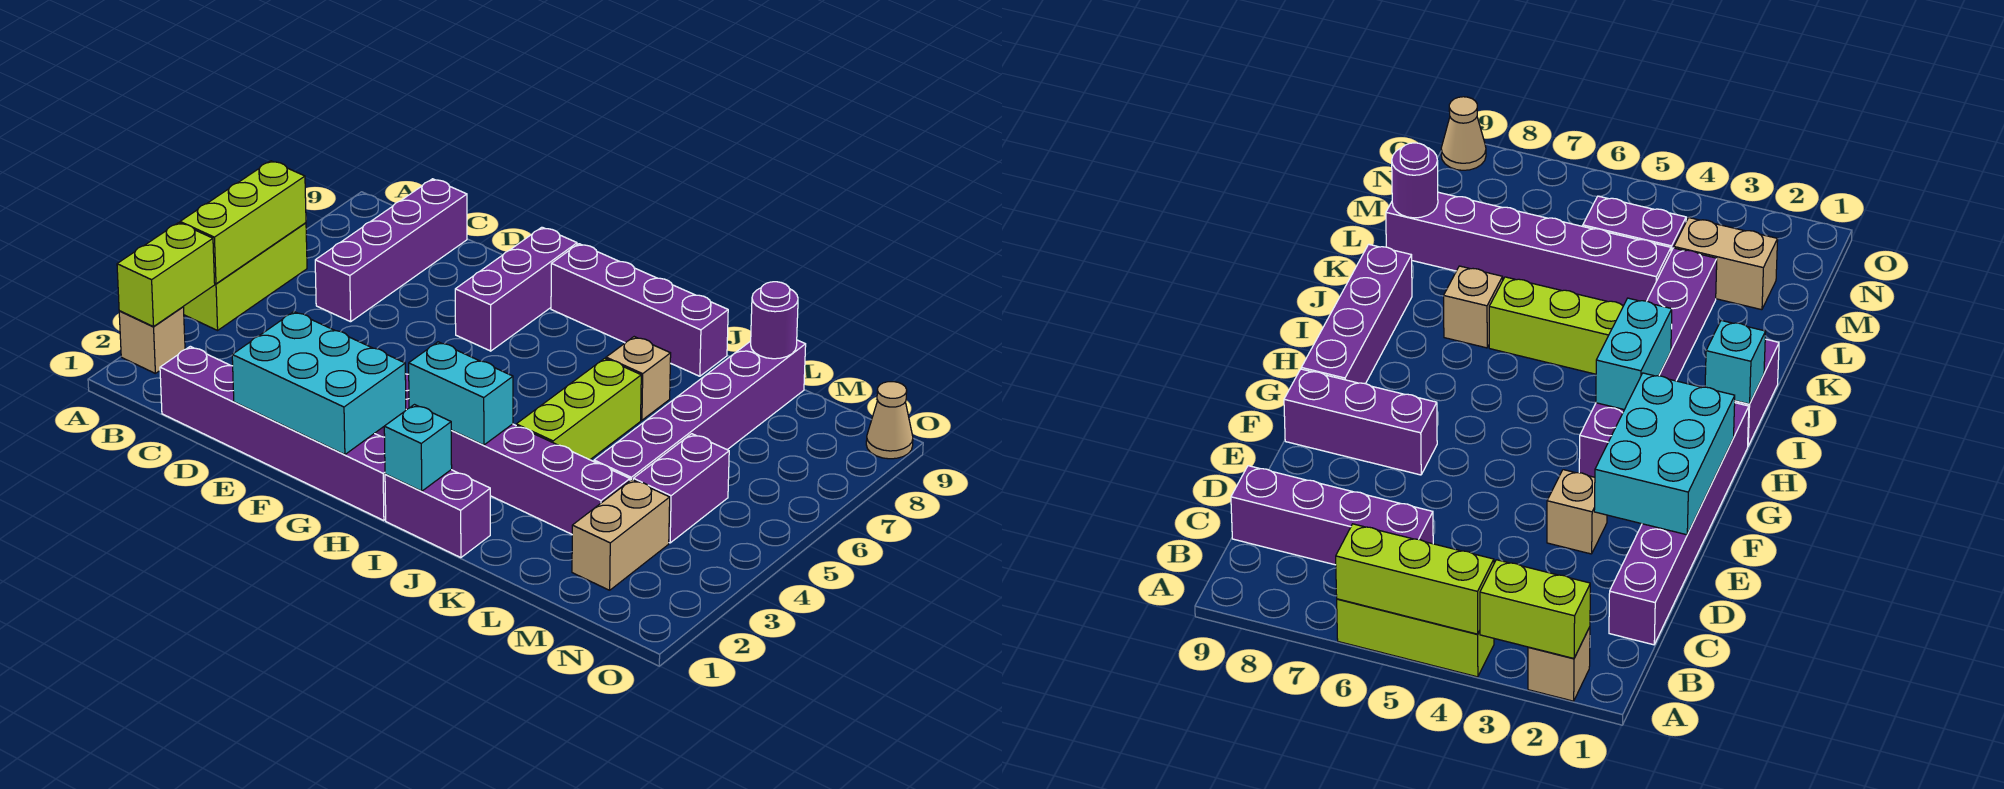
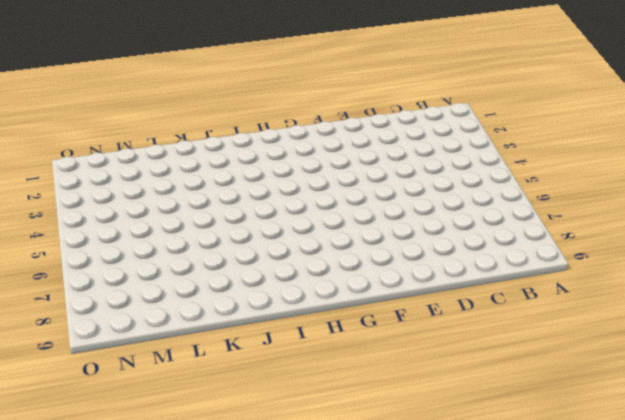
none -> tan brick A2 level 1
none -> lime brick A4:A6 level 1
none -> purple brick C1:H1 level 1

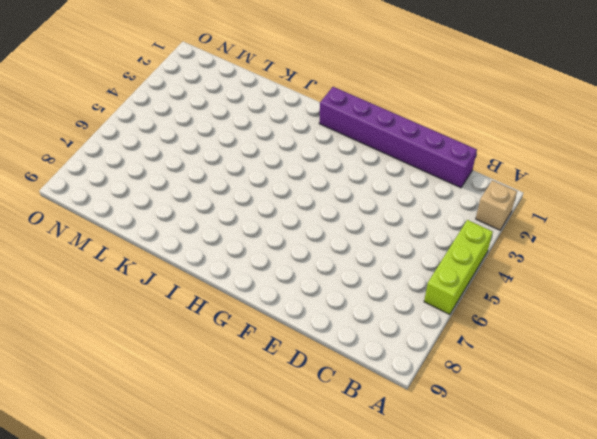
none -> purple brick C6:C9 level 1
none -> tan brick E3 level 1
none -> purple brick F7:F9 level 1

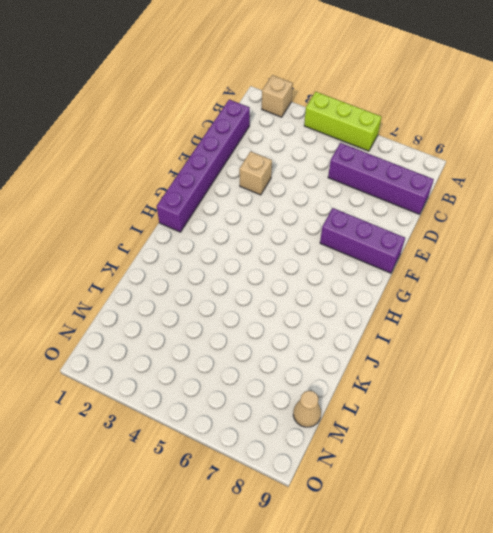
tan cone M9 level 1 -> tan cone O9 level 1
none -> purple brick G3:L3 level 1
none -> purple brick G9:J9 level 1
none -> purple brick I1:J1 level 1

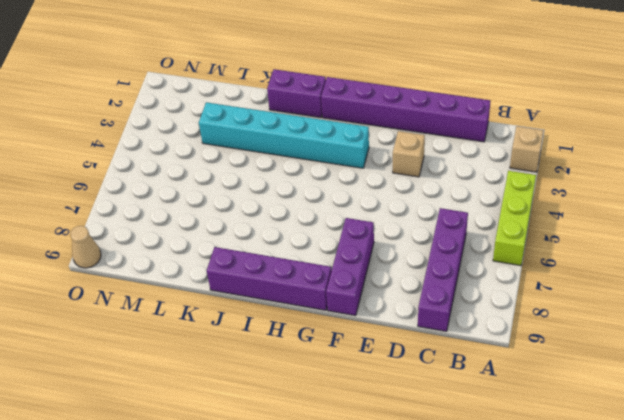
cyan brick G3:L3 level 1 -> purple brick G3:L3 level 1
none -> lime brick J4:J6 level 1
none -> tan brick J7 level 1
none -> purple brick L4:L9 level 1

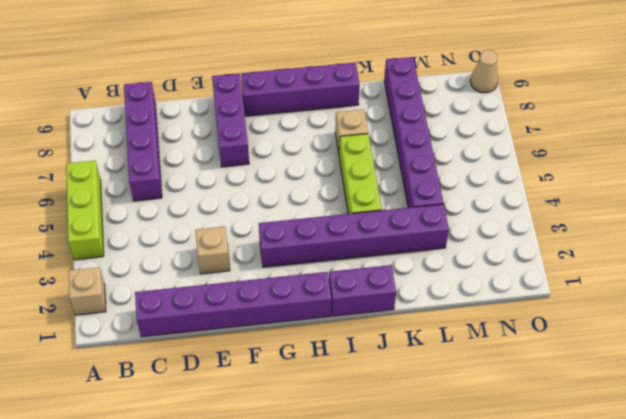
none -> tan brick M2:M3 level 1
none -> purple brick M4:M5 level 1
none -> lime brick A2:A3 level 2

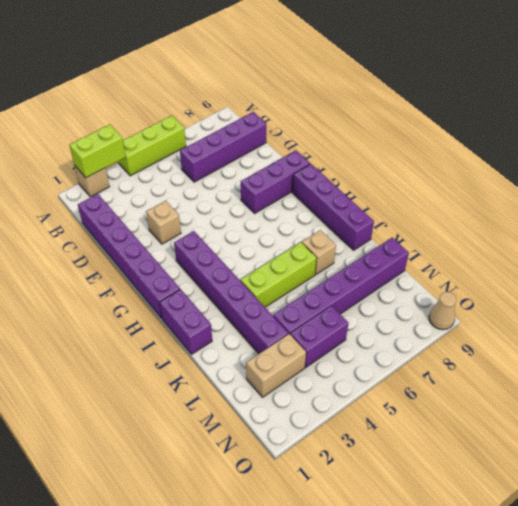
none -> lime brick A4:A6 level 2
none -> cyan brick E1:G2 level 2
none -> cyan brick H3:I3 level 2

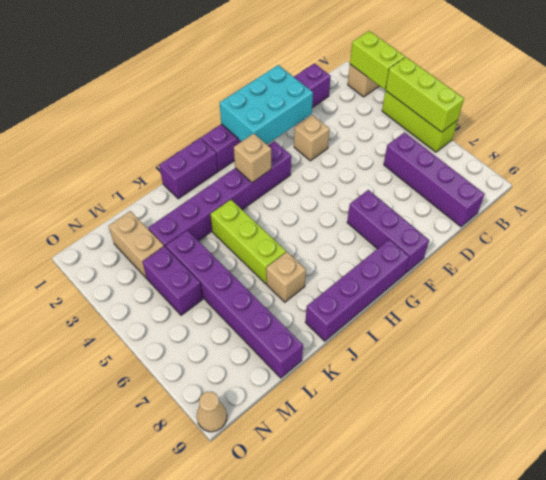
tan brick H3 level 2 -> cyan brick H3:I3 level 2
none -> cyan brick I1 level 2
none -> purple round brick L9 level 2

